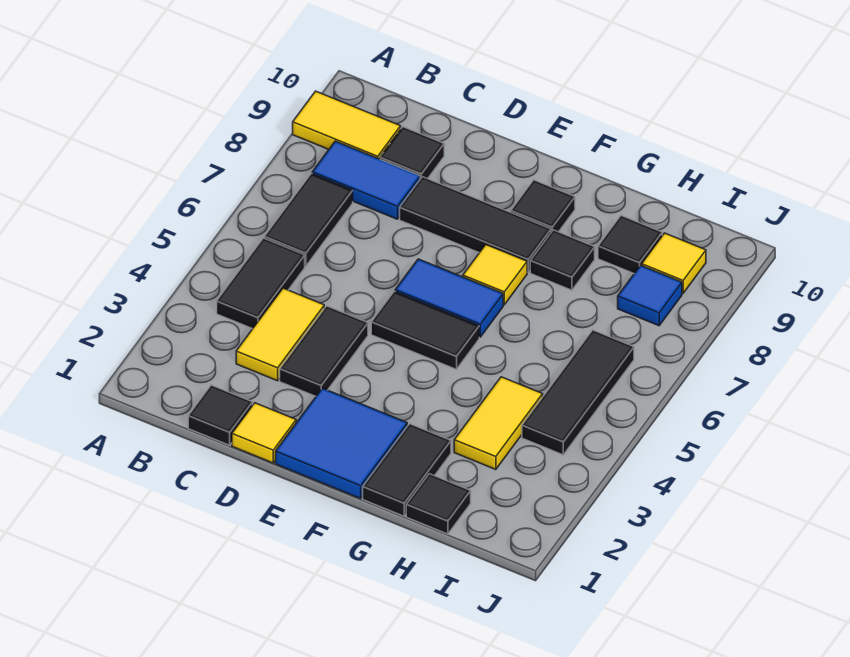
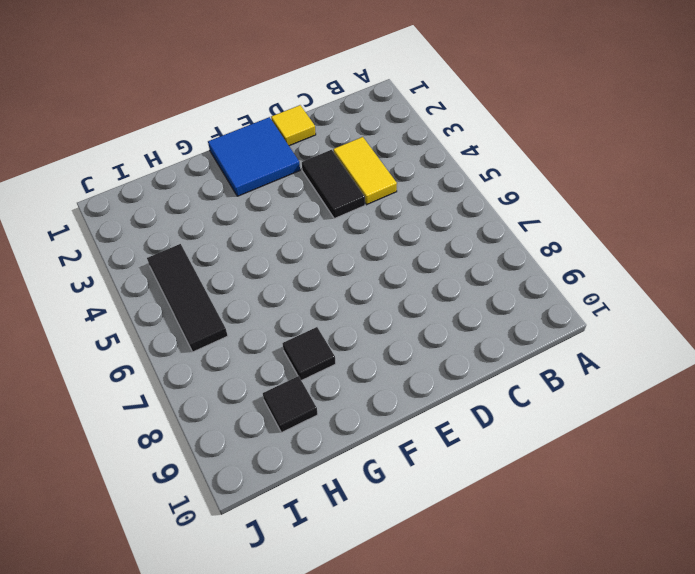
none -> yellow tile A9:B9 level 1
none -> black tile B4:B5 level 1
none -> black tile B6:B7 level 1

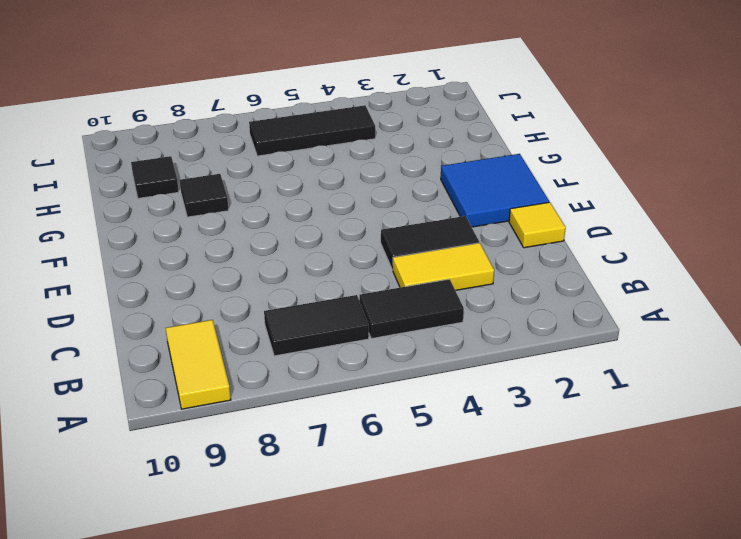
none -> blue tile B8:C8 level 1
none -> black tile C1 level 1
none -> black tile C9 level 1

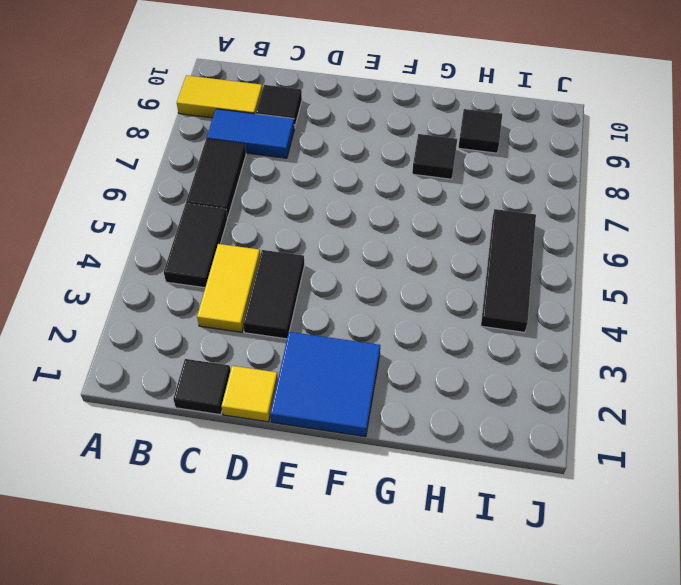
none -> black tile D8:F8 level 1
none -> black tile E5:F5 level 1
none -> blue tile E6:F6 level 1

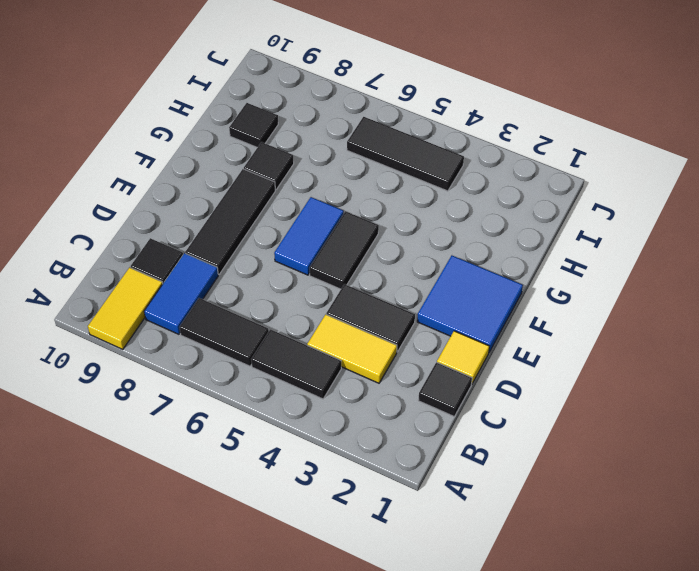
none -> yellow tile F7 level 1
none -> black tile F9 level 1
none -> black tile G1:G2 level 1

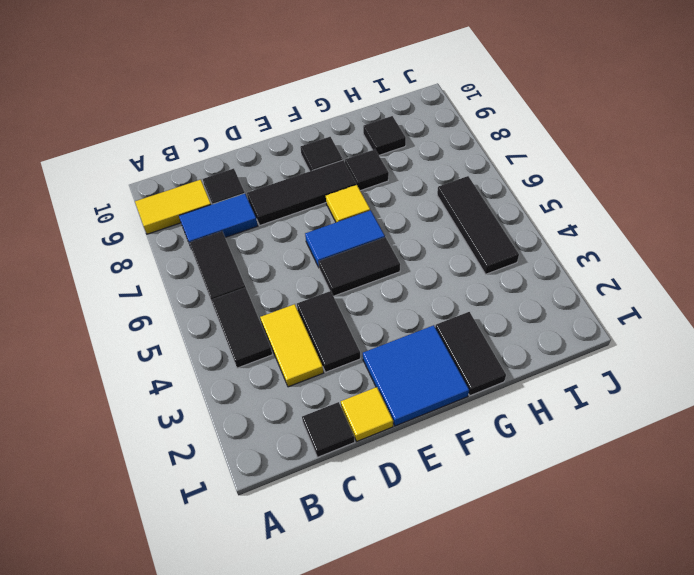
none -> black tile H1 level 1
none -> yellow tile H3:H4 level 1
none -> blue tile I8 level 1

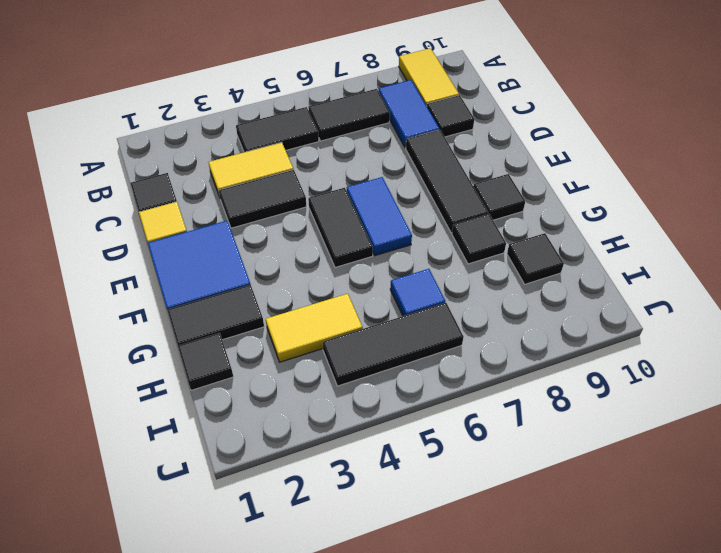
blue tile H6 level 1 -> blue tile I8 level 1
none -> yellow tile F7 level 1
none -> yellow tile I9 level 1

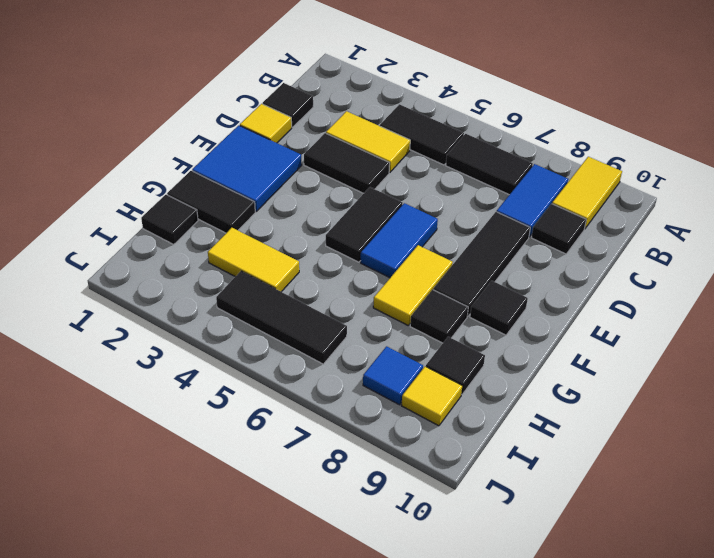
yellow tile F7:G7 level 1 -> yellow tile F7 level 1

